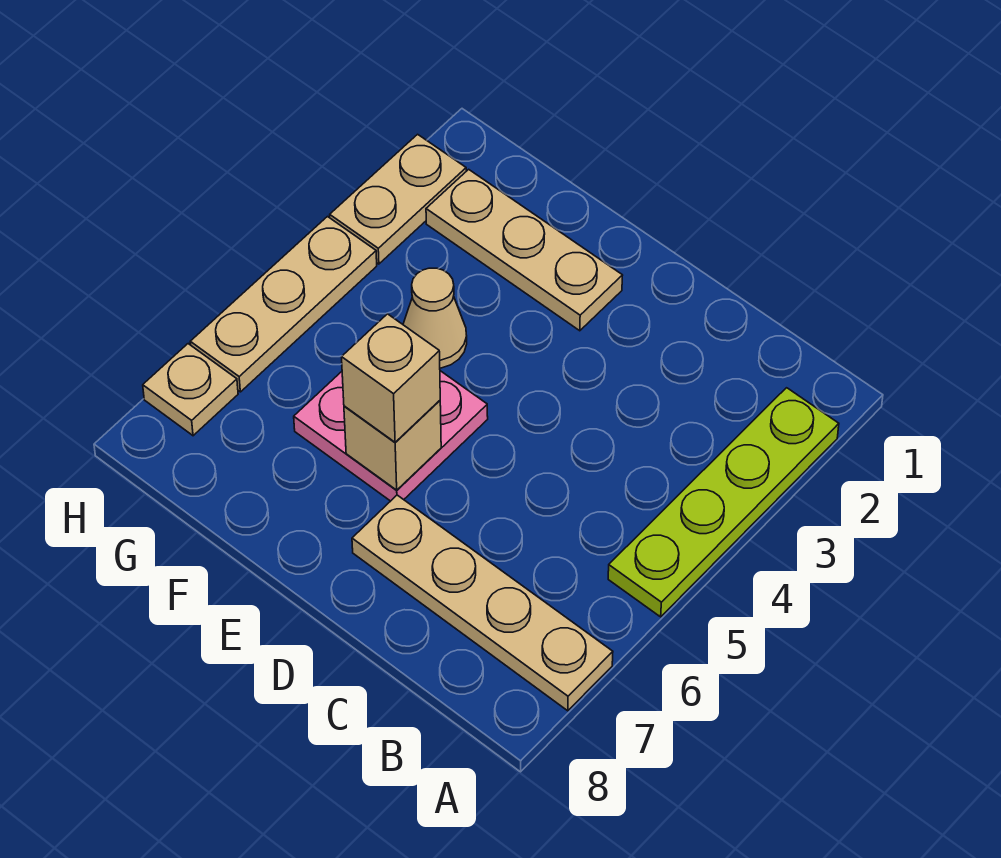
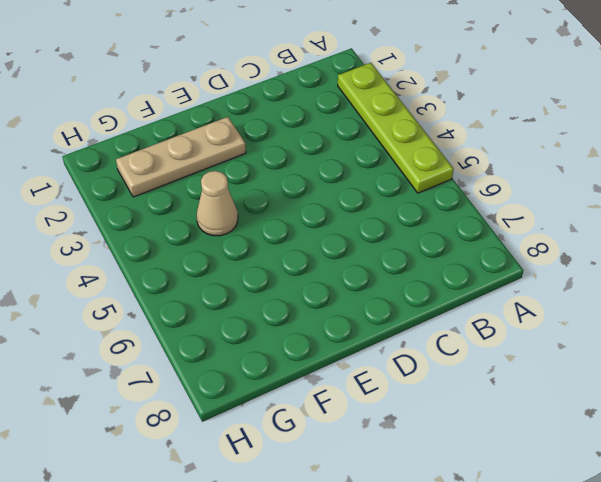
none -> tan plate A7:D7 level 1
none -> pink plate E5:F6 level 1

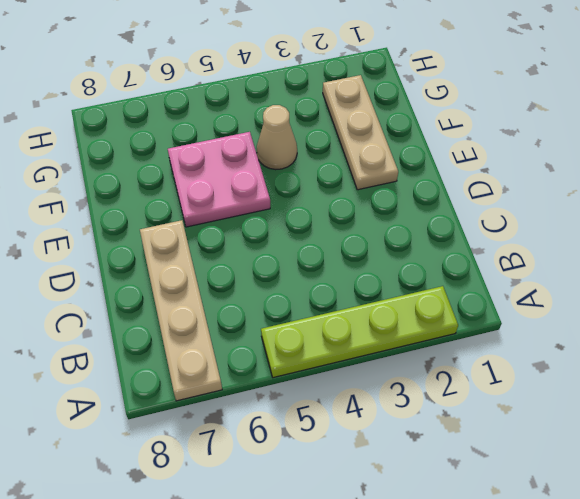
none -> tan plate H2:H3 level 1
none -> tan plate H4:H6 level 1

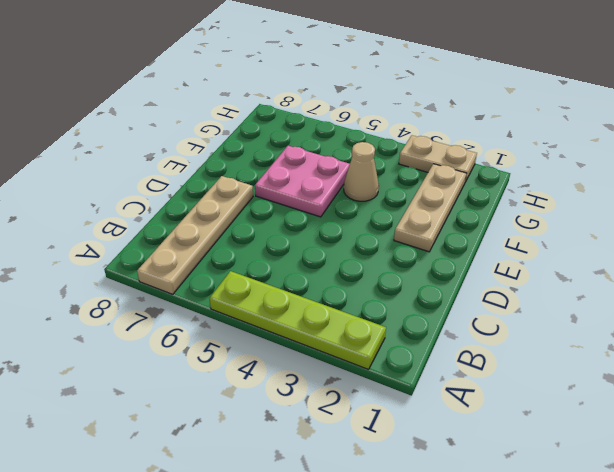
none -> tan plate H4:H6 level 1
none -> tan plate H7 level 1

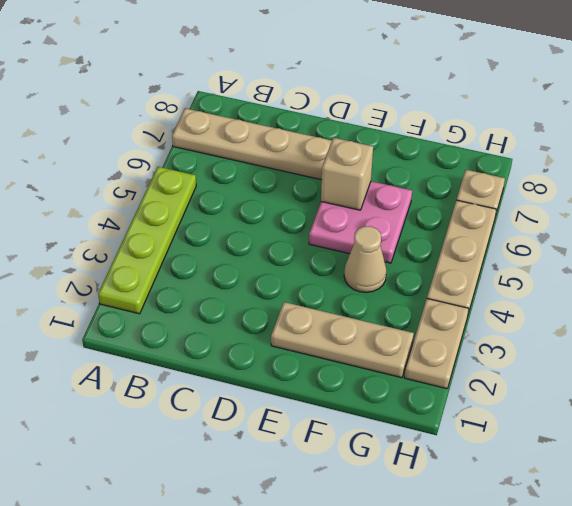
none -> tan brick E6 level 3

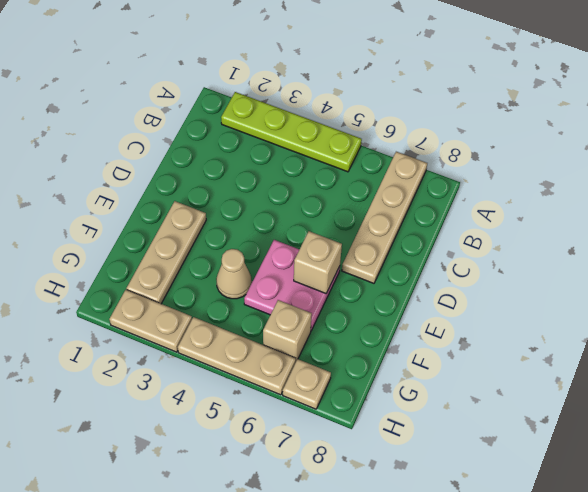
tan brick G6 level 1 -> tan brick E6 level 3

